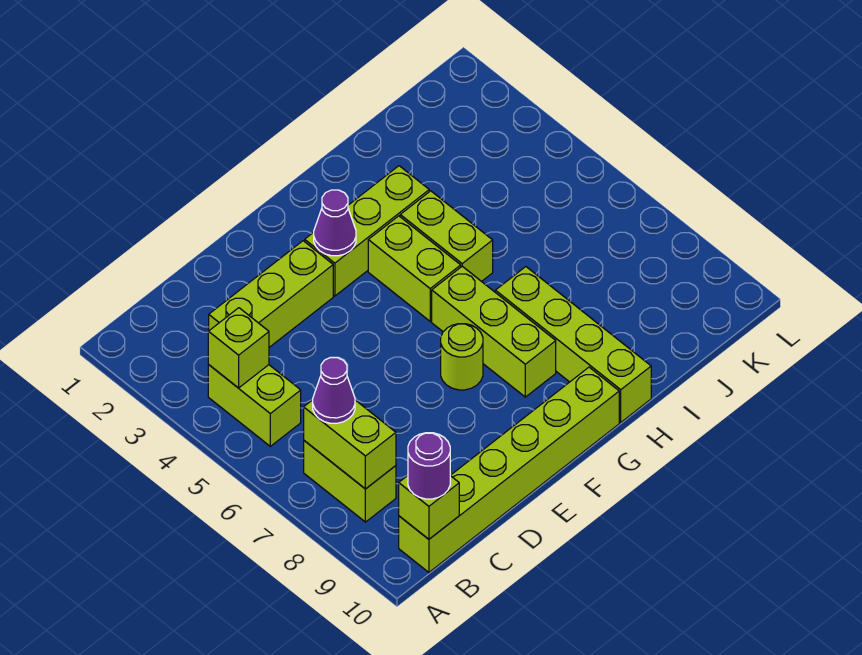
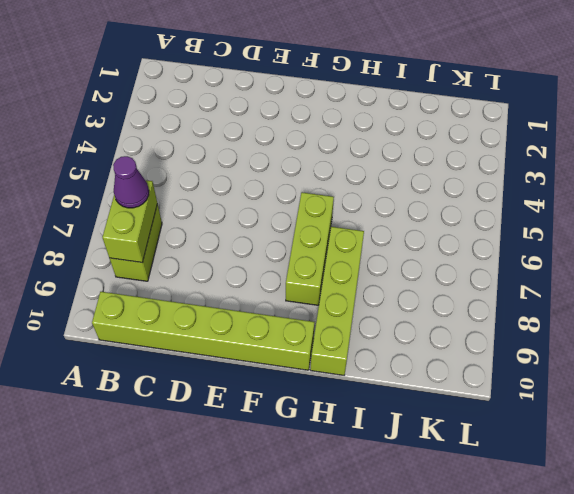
none -> lime brick B4:B5 level 1
none -> lime brick C3:E3 level 1
none -> lime brick F3:H3 level 1

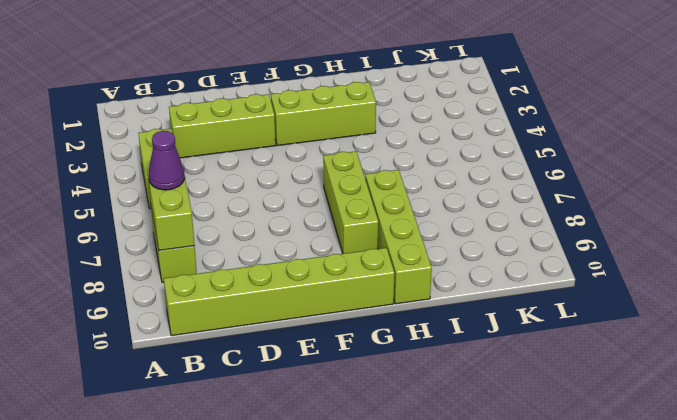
none -> lime round brick F7 level 1
none -> lime brick G4:G5 level 1
none -> lime brick H4:H5 level 1

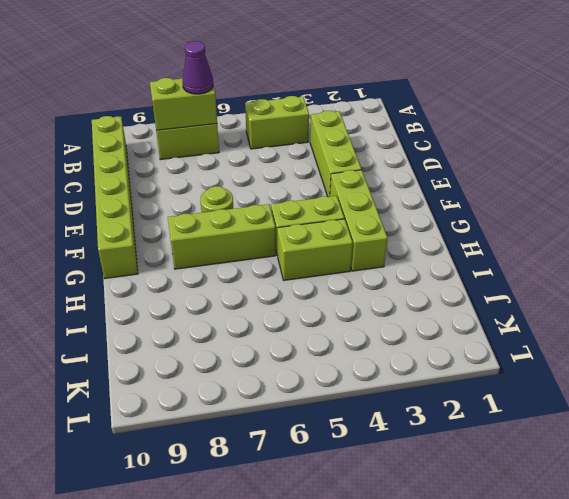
none -> lime brick H7:H10 level 1
none -> lime brick B4 level 2
none -> lime brick B10 level 2

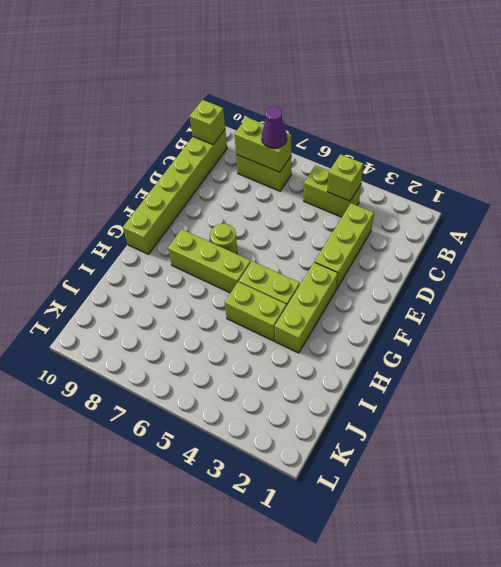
none -> lime brick H7:H10 level 1
none -> purple cone F3 level 2
none -> purple round brick B10 level 3

